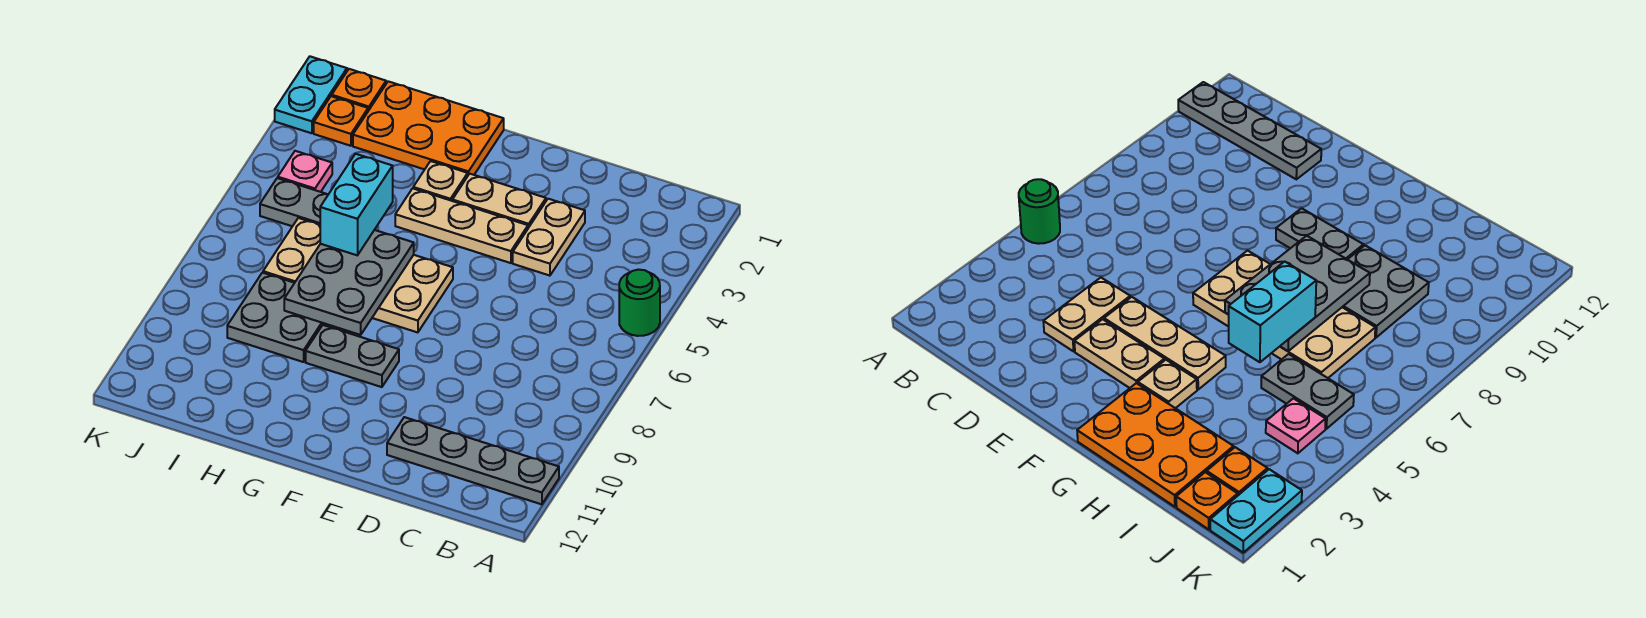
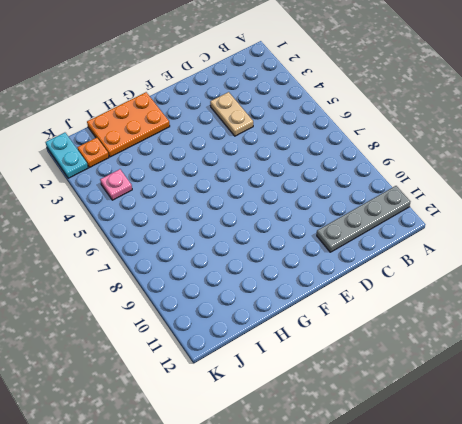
none -> green round brick A5 level 1
none -> tan plate E3:F3 level 1
none -> tan plate E4:G4 level 1

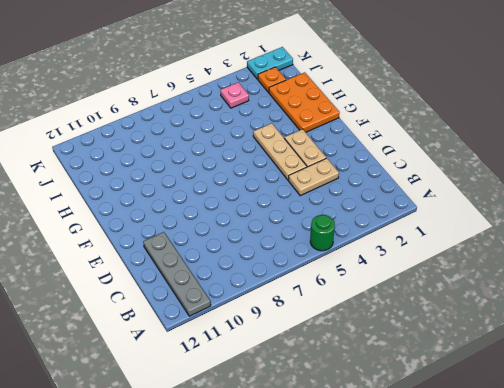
none -> tan plate F6:I7 level 1
none -> grey plate F9:G9 level 1
none -> tan plate G3 level 1

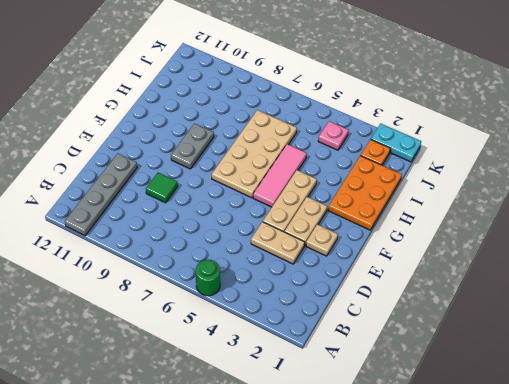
green tile D9 level 1 -> none
tan plate E2 level 1 -> tan plate G3 level 1
pink tile F5:H5 level 1 -> none
none -> grey plate H8:I9 level 1
none -> grey plate I5:J5 level 1
none -> orange plate J1 level 1

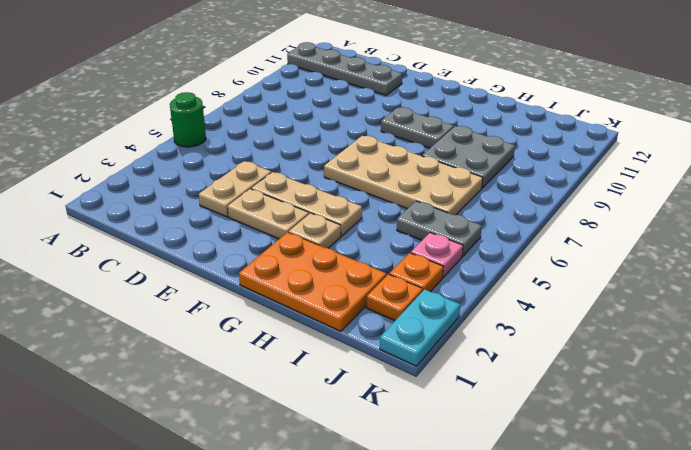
orange plate J3 level 1 -> orange plate J1 level 1
none -> grey plate G6:H8 level 2
none -> cyan brick H5:H6 level 3

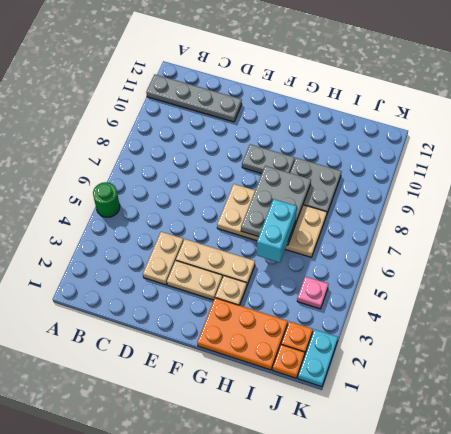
none -> grey plate I5:J5 level 1

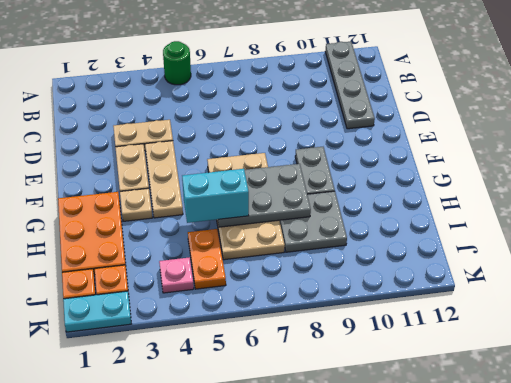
orange plate I5:J5 level 1 -> grey plate I5:J5 level 1

